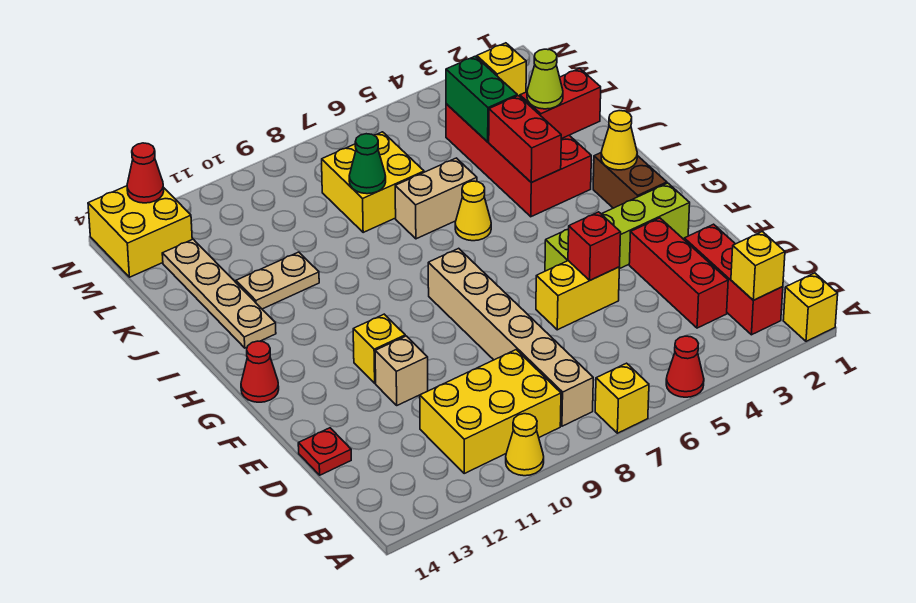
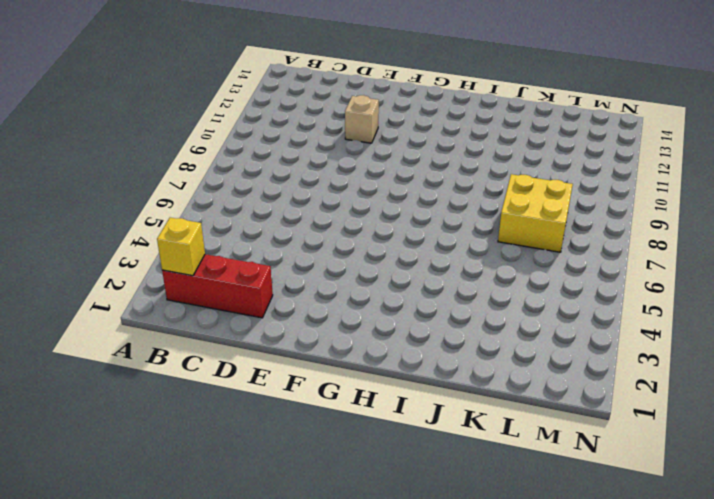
none -> yellow brick A1 level 1
none -> red cone A5 level 1
none -> yellow brick A7 level 1
none -> yellow cone A10 level 1

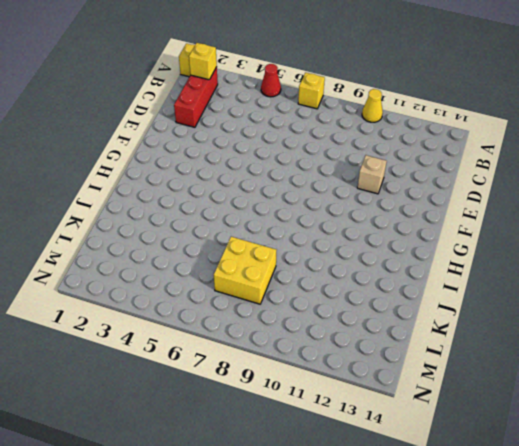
none -> tan brick B8:G8 level 1
none -> yellow brick B9:C11 level 1
none -> red brick C3:E3 level 1
none -> red plate D14 level 1

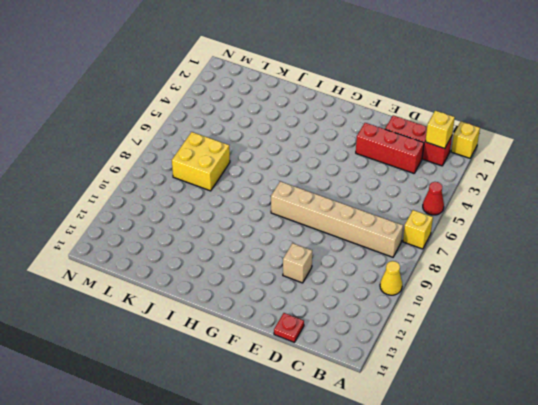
none -> yellow brick B9:C11 level 1
none -> yellow brick E5:E6 level 1
none -> lime brick F2:F5 level 1
none -> yellow brick F11 level 1

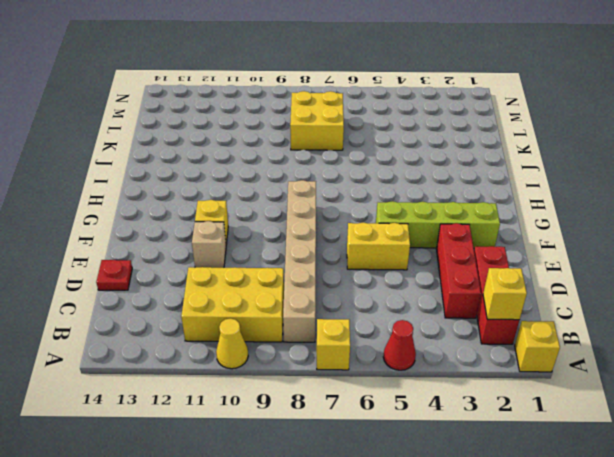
none -> brown brick G2:H2 level 1
none -> red cone G14 level 1
none -> red brick I3:L4 level 1
none -> yellow cone I6 level 1

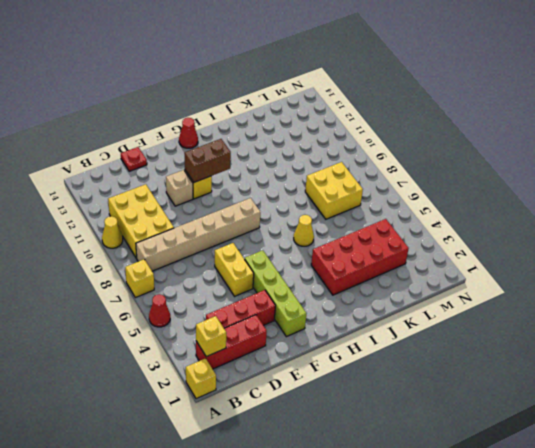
brown brick F11:G11 level 2 -> brown brick G2:H2 level 1
none -> tan plate I13:L13 level 1
none -> tan brick J6:J7 level 1
none -> tan plate J11:J12 level 1
none -> yellow brick M13:N14 level 1

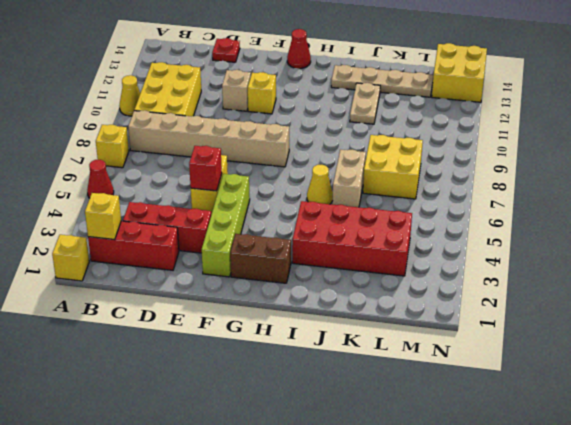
none -> yellow cone H2 level 2
none -> red brick I4:J4 level 2
none -> red brick J2:J3 level 2
none -> green brick K4:L4 level 2

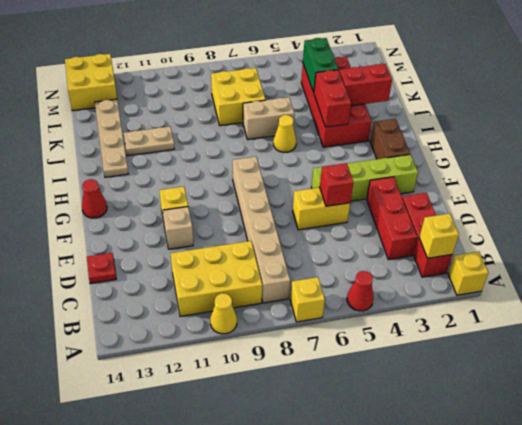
none -> yellow cone H2 level 2
none -> green cone K8 level 2
none -> yellow brick L3 level 2
none -> red cone N13 level 2

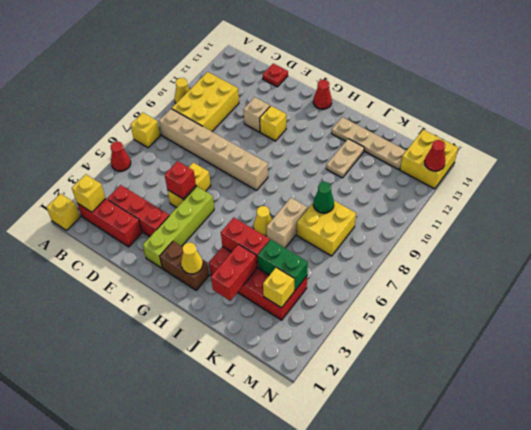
none -> lime cone J3 level 3

